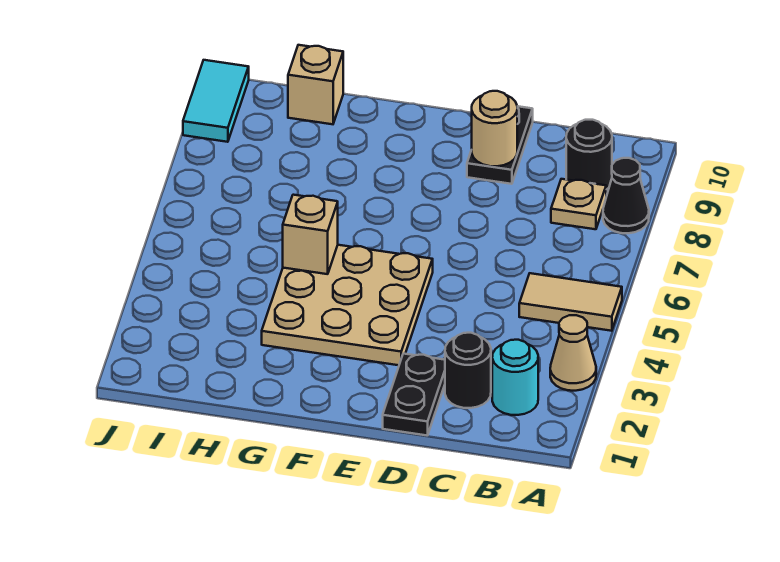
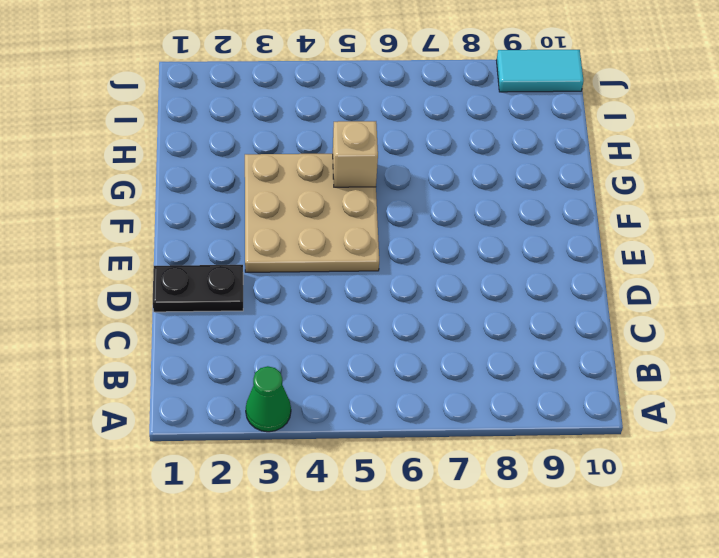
green cone A3 level 1 -> tan cone A3 level 1
none -> tan tile A5:B5 level 1
none -> black cone A8 level 1
none -> cyan round brick B2 level 1

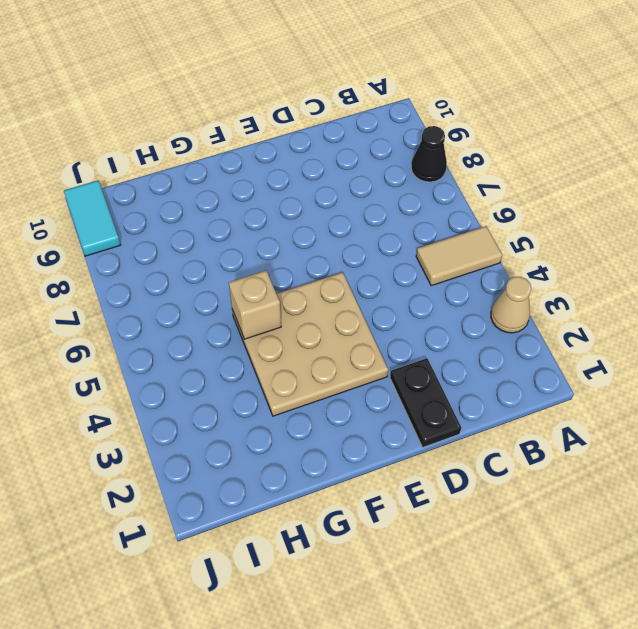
none -> cyan round brick B2 level 1
none -> tan plate B8 level 1
none -> black round brick B9 level 1

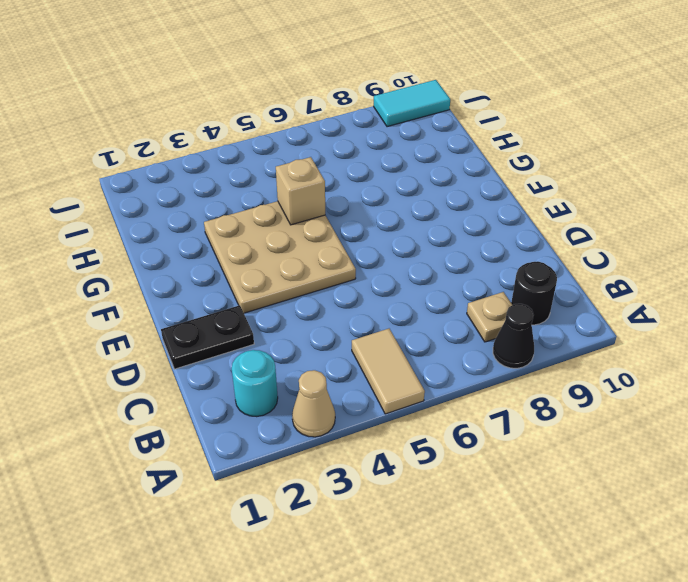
none -> black round brick C2 level 1
none -> black plate D9:D10 level 1
none -> tan brick H10 level 1

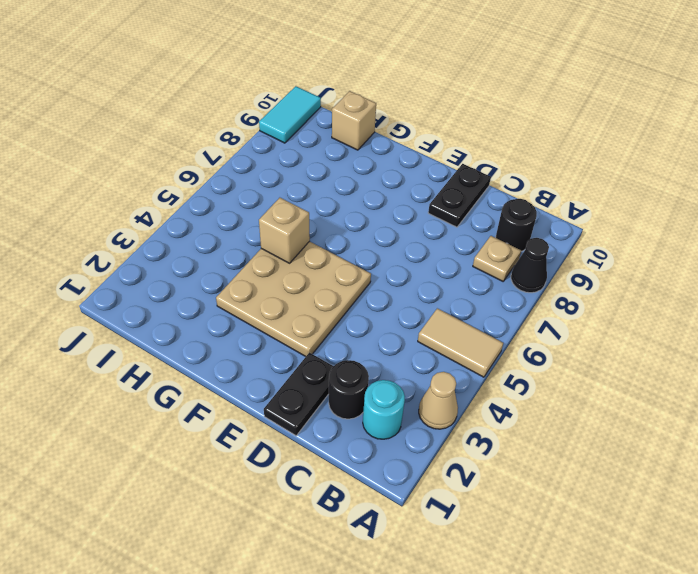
none -> tan round brick D9 level 2

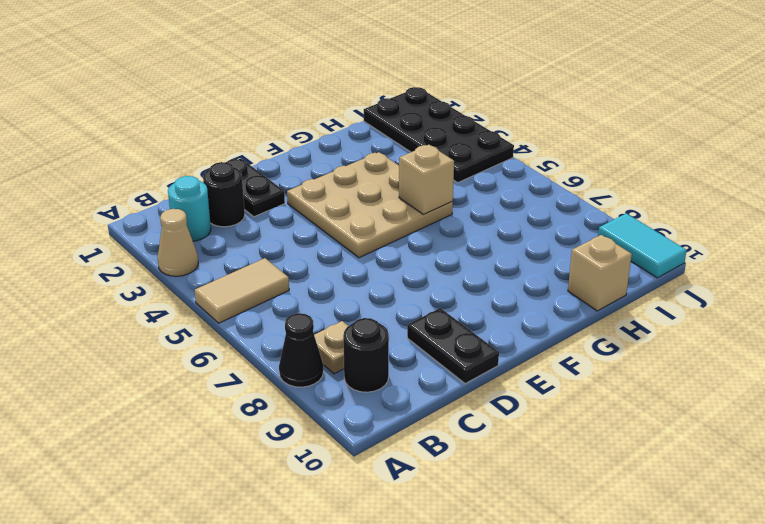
black plate I1:J4 level 1 -> none
none -> tan round brick D9 level 2

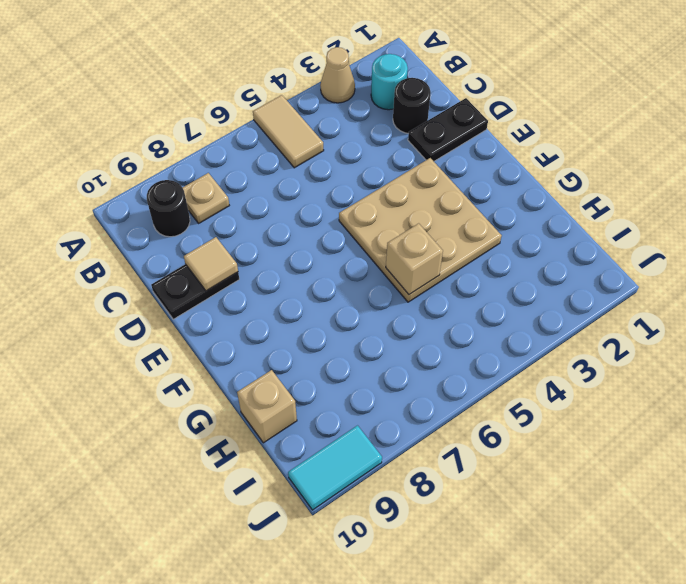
tan tile D9 level 2 -> tan round brick D9 level 2
none -> black cone A8 level 1

